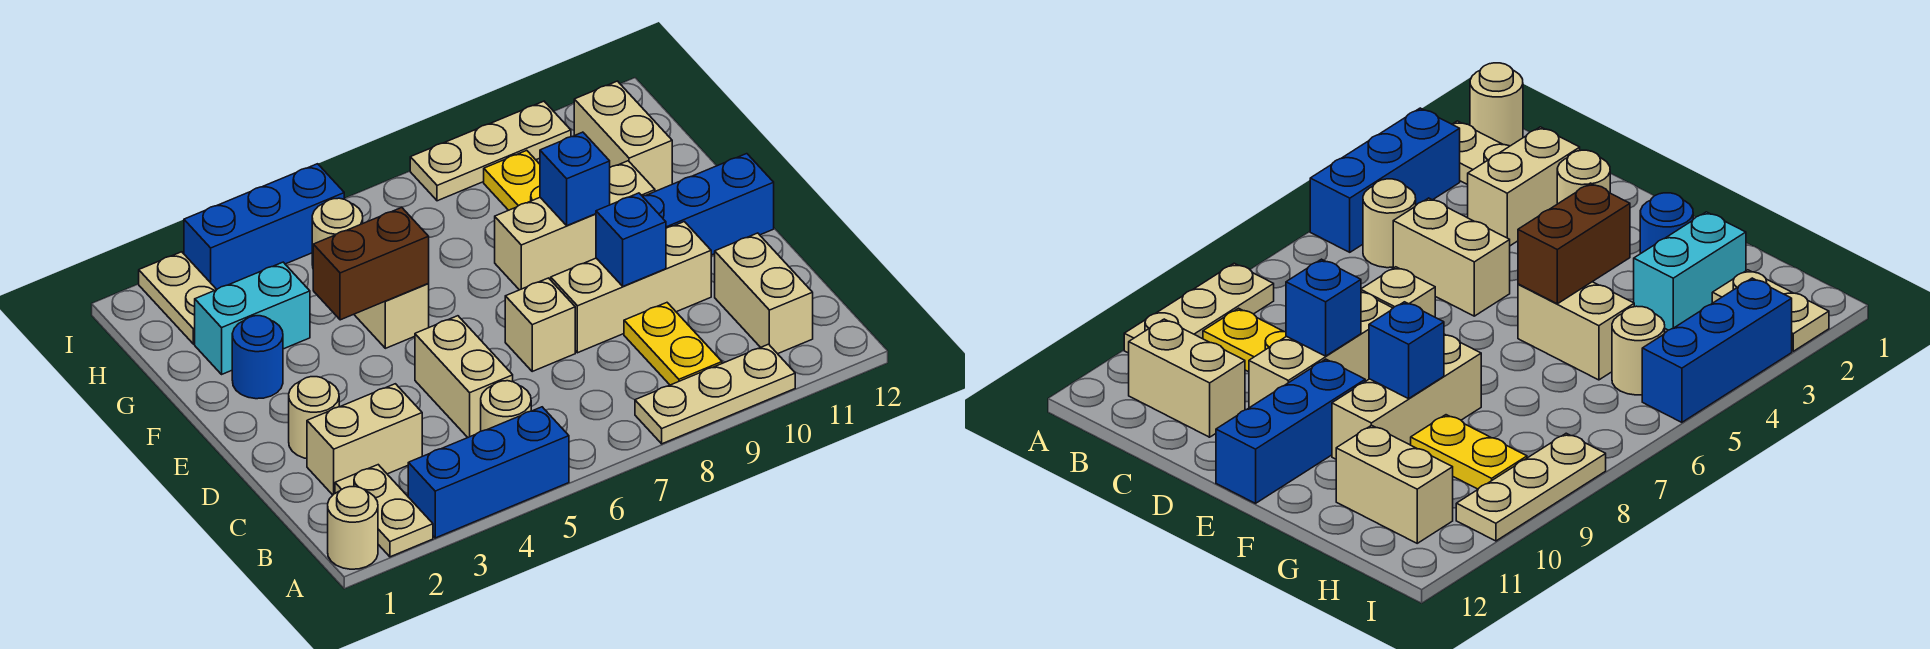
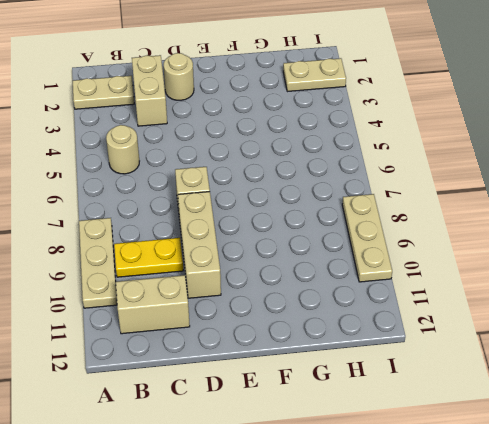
none -> tan round brick A1 level 1
none -> blue brick A3:A5 level 1
none -> tan brick C5:D5 level 1

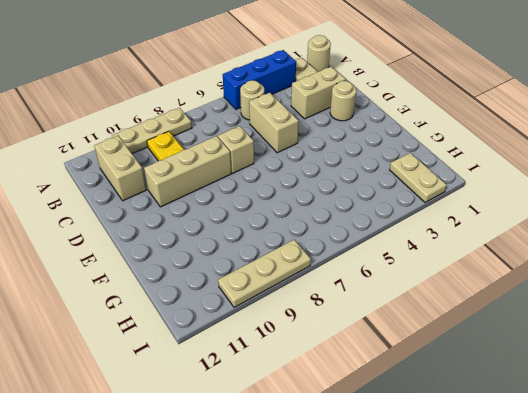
none -> blue brick E10:E12 level 1
none -> blue round brick F2 level 1
none -> tan brick F5:G5 level 1

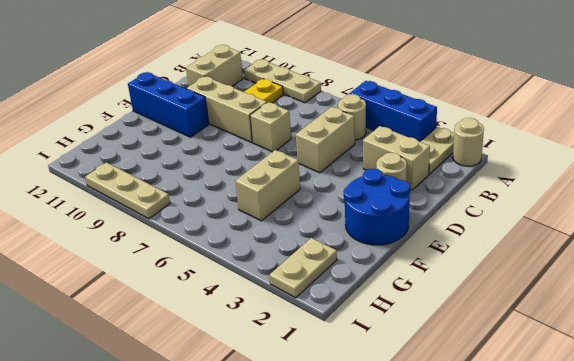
blue round brick E1:F2 level 1 -> blue round brick F2 level 1
none -> tan brick F8:F10 level 1
none -> cyan brick G2:G3 level 1
none -> yellow plate G9:H9 level 1

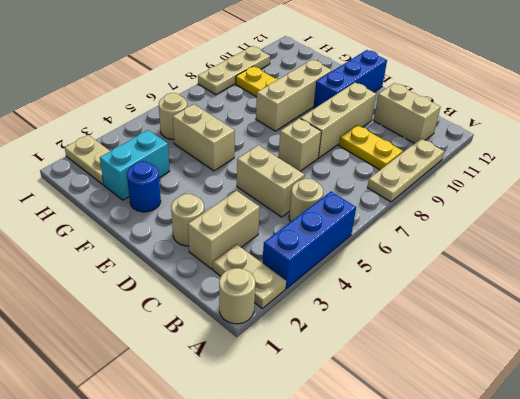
none -> tan brick G11:H11 level 1
none -> blue brick I3:I5 level 1
none -> blue brick D9 level 2

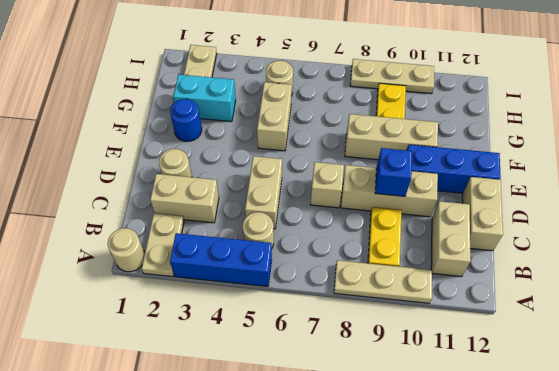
tan brick C12:D12 level 1 -> tan brick G11:H11 level 1
none -> blue brick I3:I5 level 1
none -> brown brick F4:F5 level 2
none -> blue brick F9 level 2

